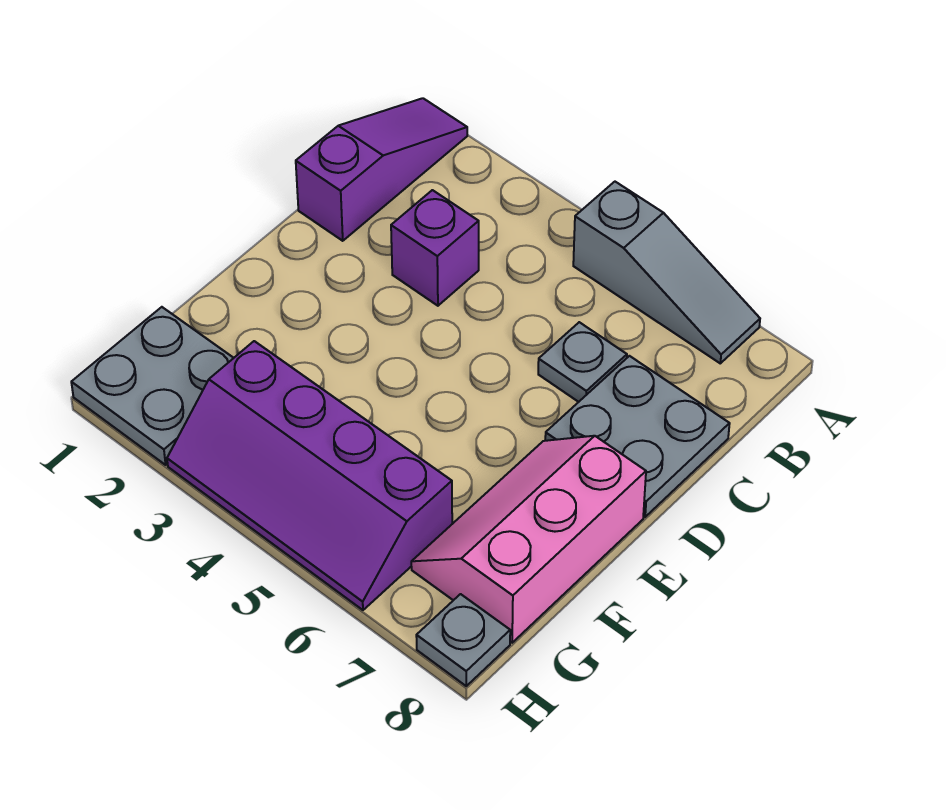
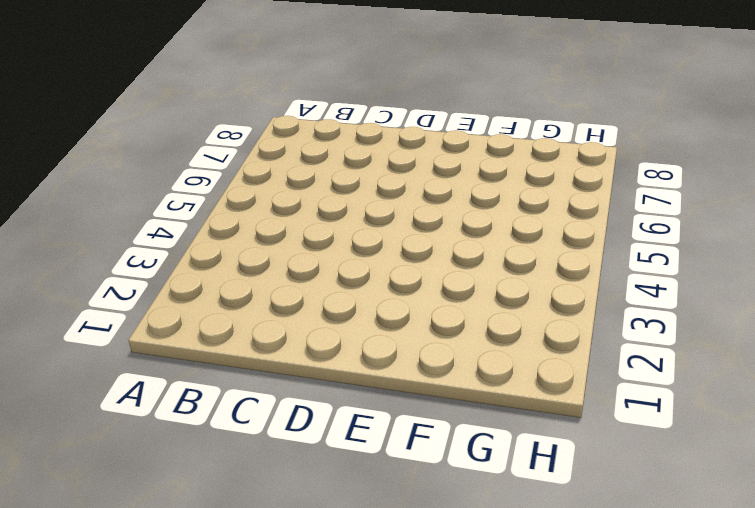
none -> purple slope A1:C1 level 1 top C
none -> grey slope A5:A7 level 1 top 5

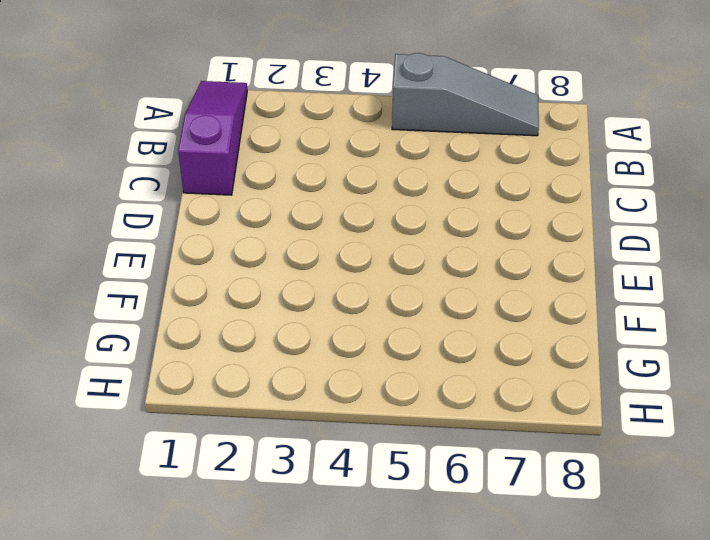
none -> purple brick C3 level 1
none -> grey plate C6 level 1

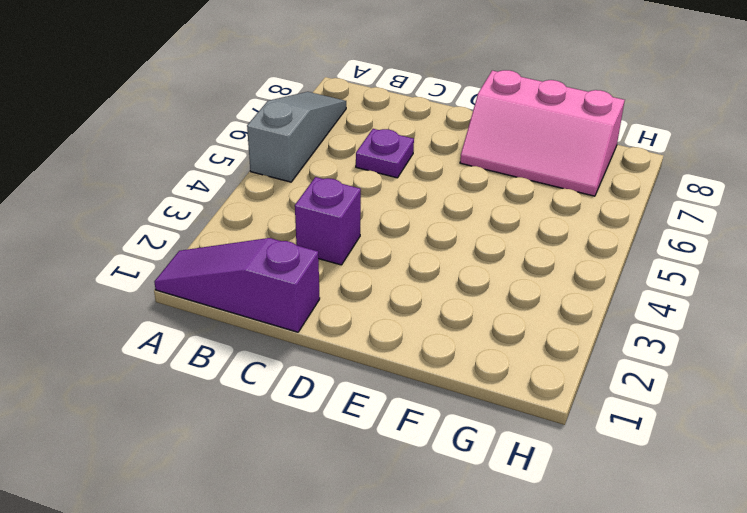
purple plate C6 level 1 -> grey plate C6 level 1
none -> grey plate C7:D8 level 1
none -> grey plate G1:H2 level 1

